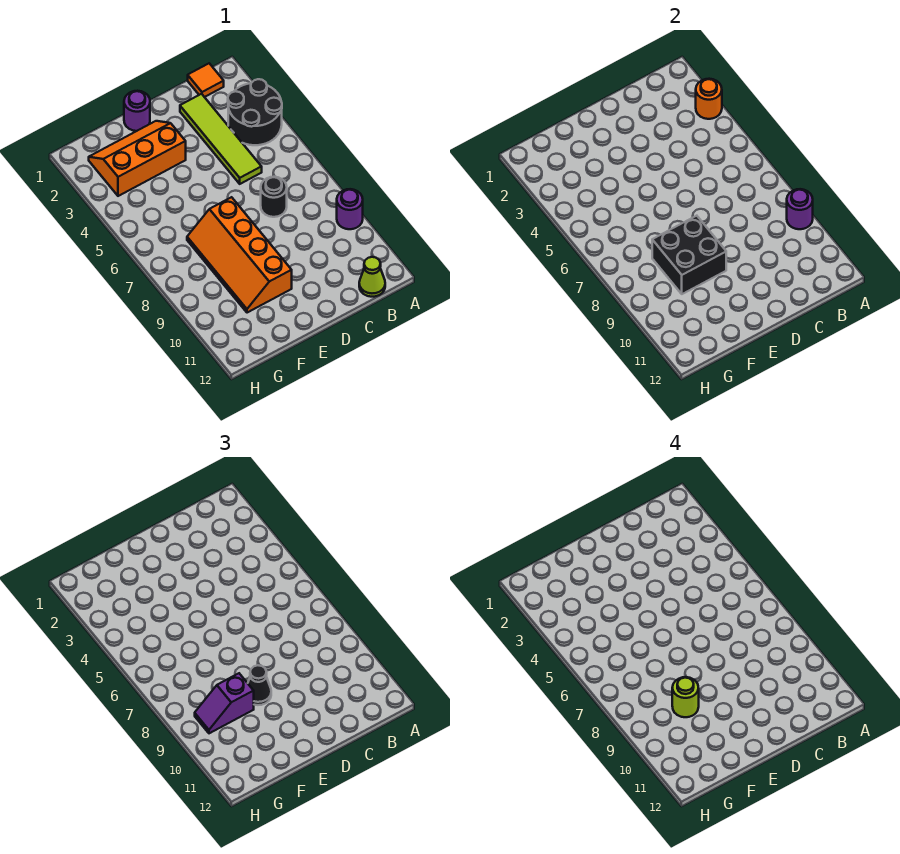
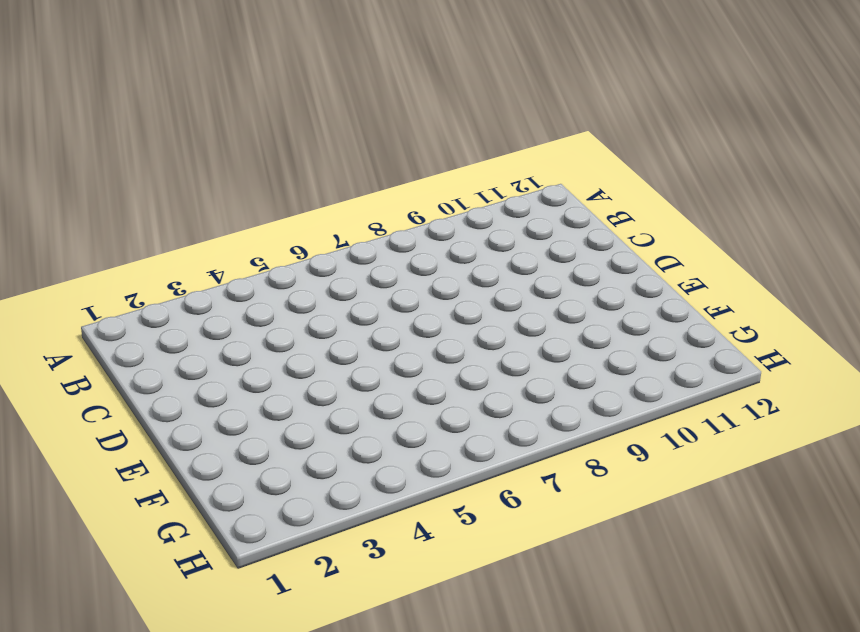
none -> black round brick A3:B4 level 1
none -> purple round brick A9 level 1
none -> orange tile B1 level 1

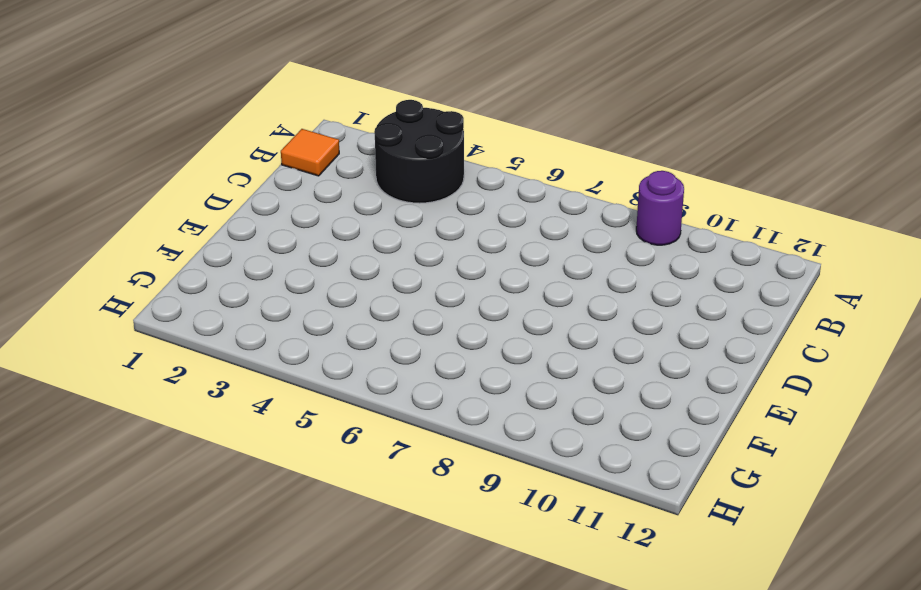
none -> lime cone B12 level 1
none -> lime tile C2:C5 level 1
none -> black round brick C7 level 1

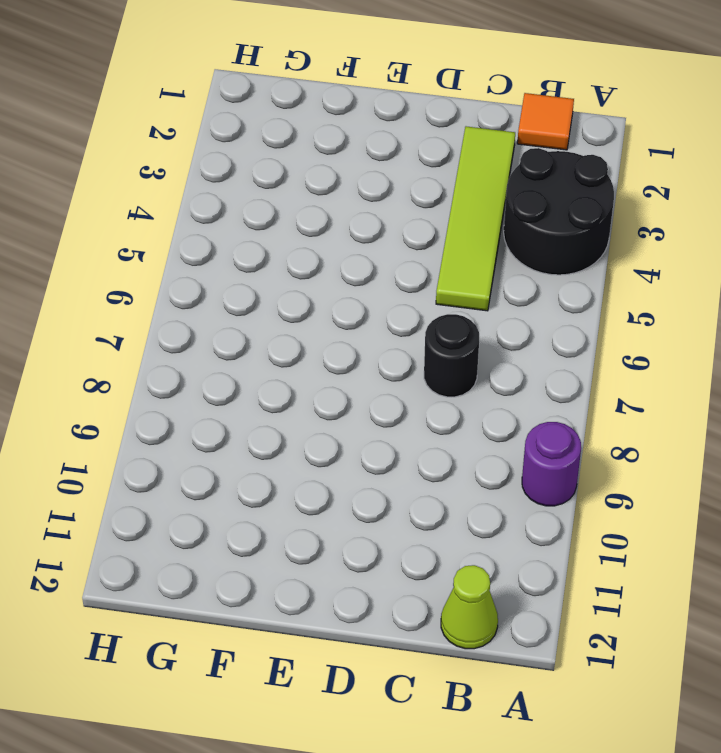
none -> purple round brick E1 level 1
none -> orange slope E2:G3 level 1 top 3
none -> orange slope E7:F10 level 1 top E

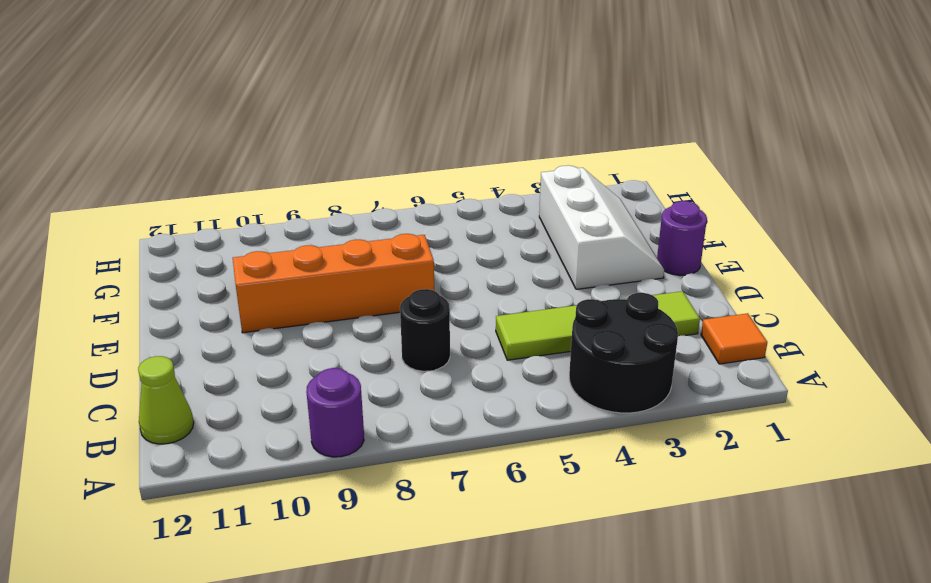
white slope E2:G3 level 1 top 3 -> orange slope E2:G3 level 1 top 3
none -> orange round brick A3 level 2
none -> purple round brick A9 level 2
none -> black brick E8:F9 level 2

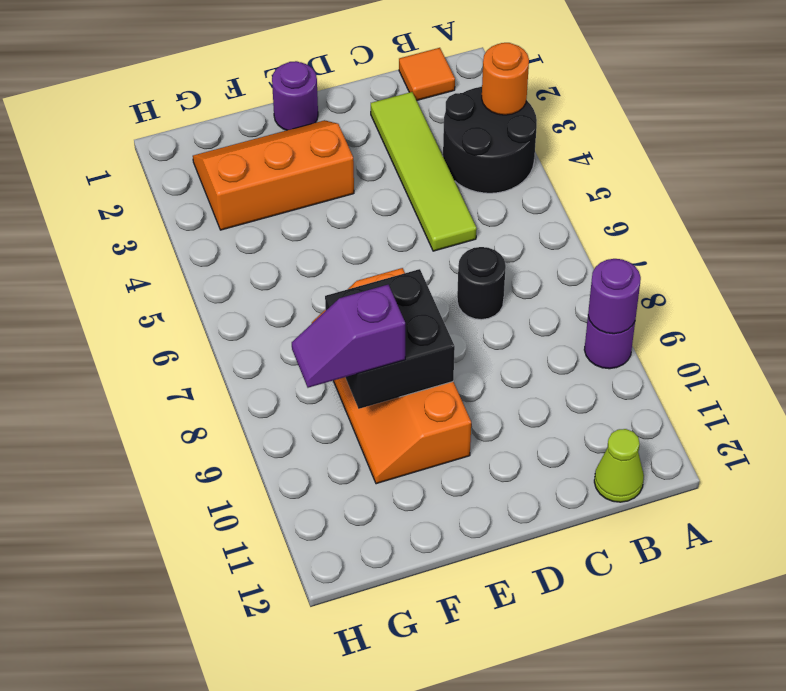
none -> black cone E9 level 3
none -> lime round brick F9 level 4

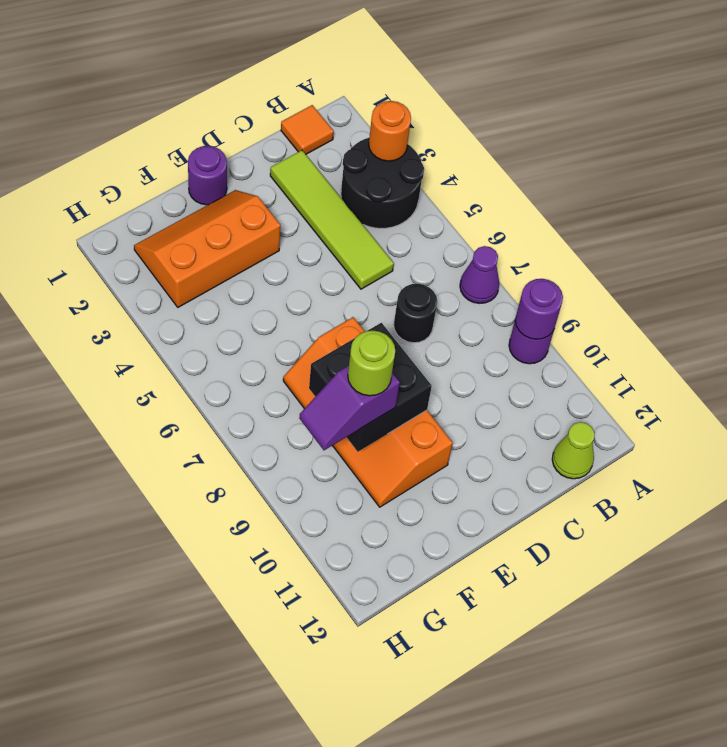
purple cone A7 level 1 -> none
none -> black cone E9 level 3

